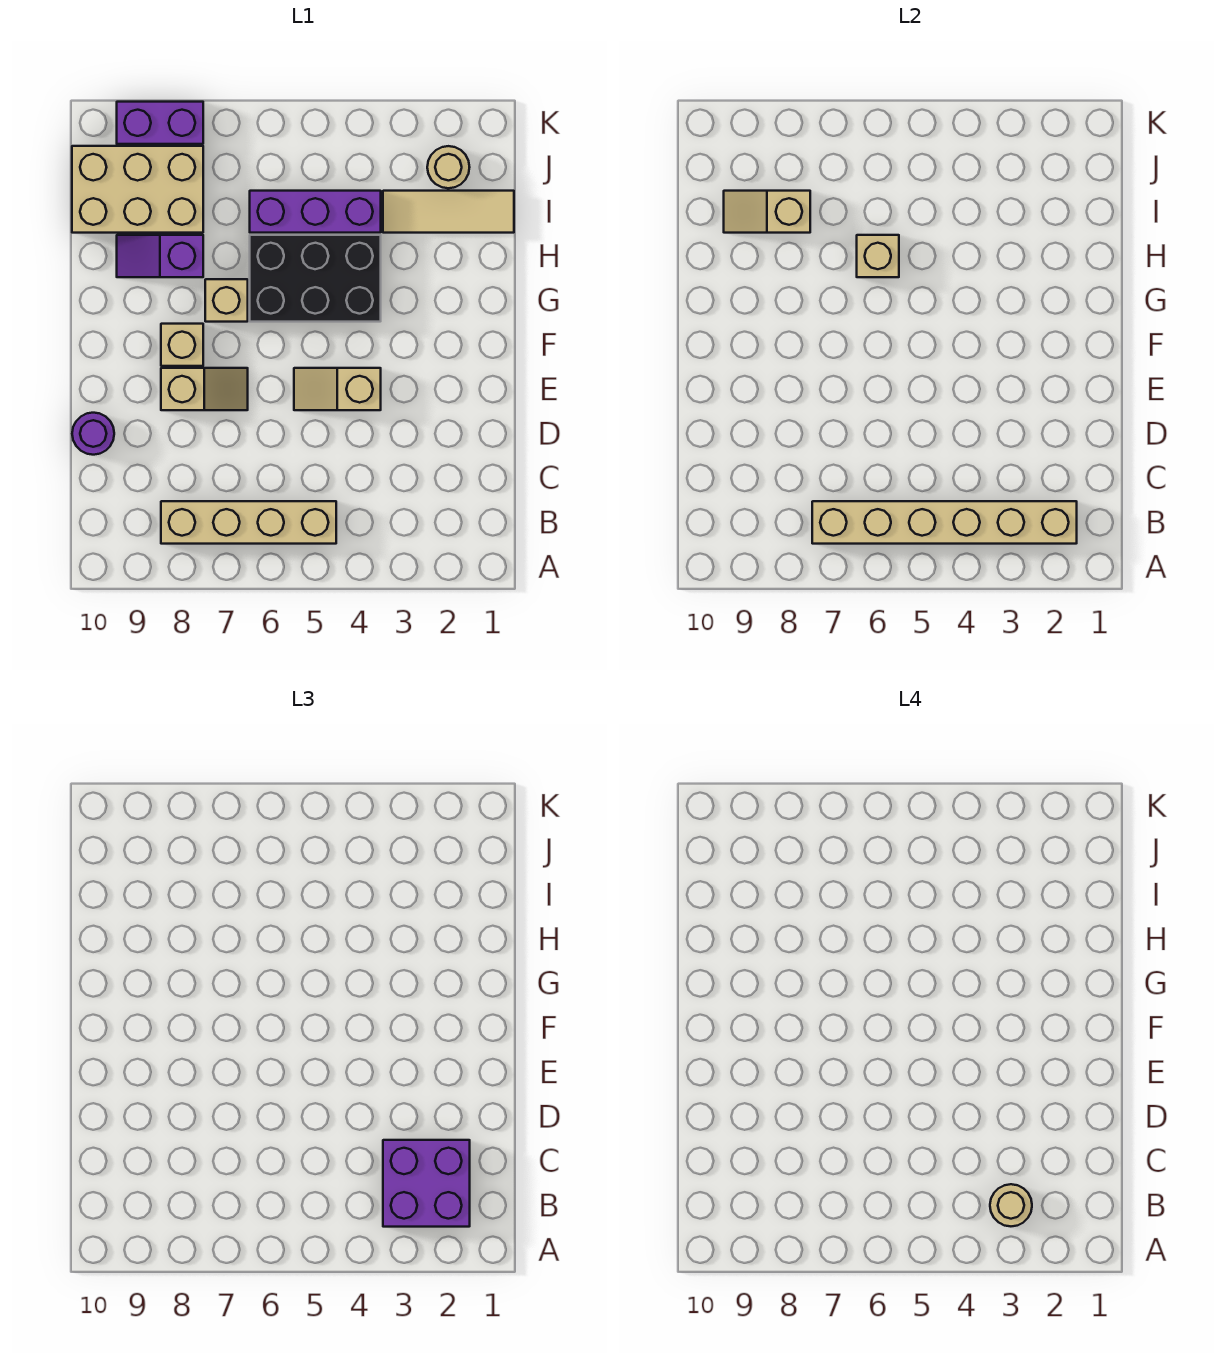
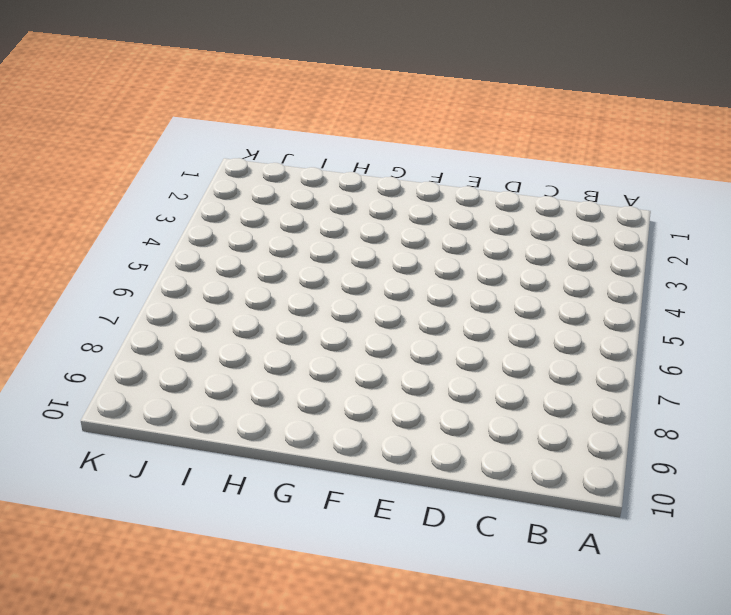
none -> tan brick B5:B8 level 1
none -> purple round brick D10 level 1
none -> tan slope E4:E5 level 1 top 4

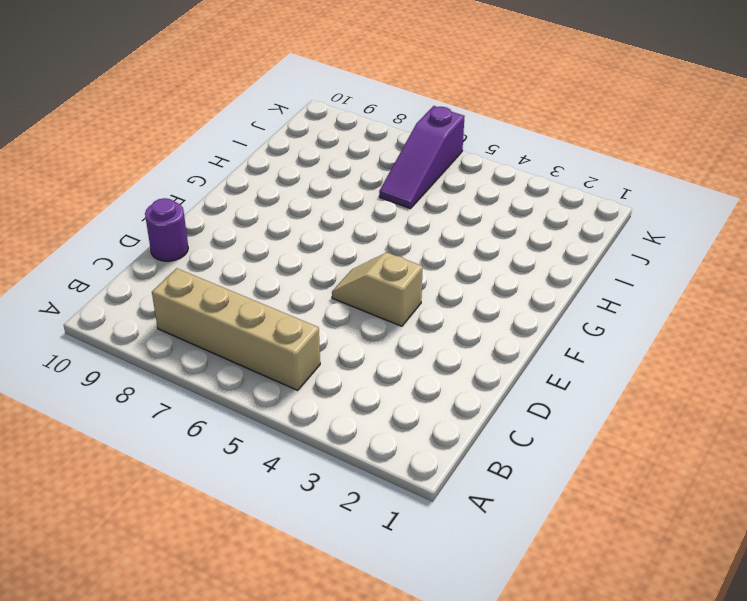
purple slope I6:K6 level 1 top K -> purple brick I4:I6 level 1
none -> tan slope E7:E8 level 1 top 8
none -> tan brick F8 level 1
none -> black brick G4:H6 level 1

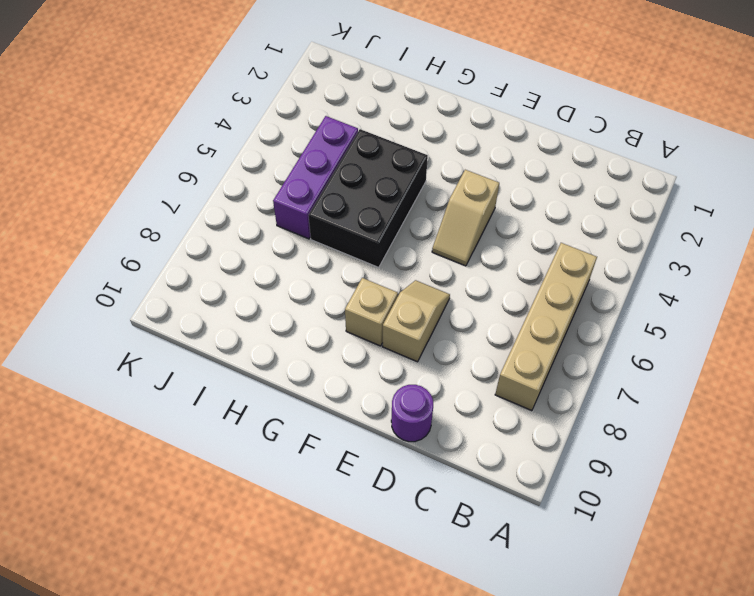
none -> tan brick G7 level 1
none -> purple slope H8:H9 level 1 top 8
none -> tan tile I1:I3 level 1

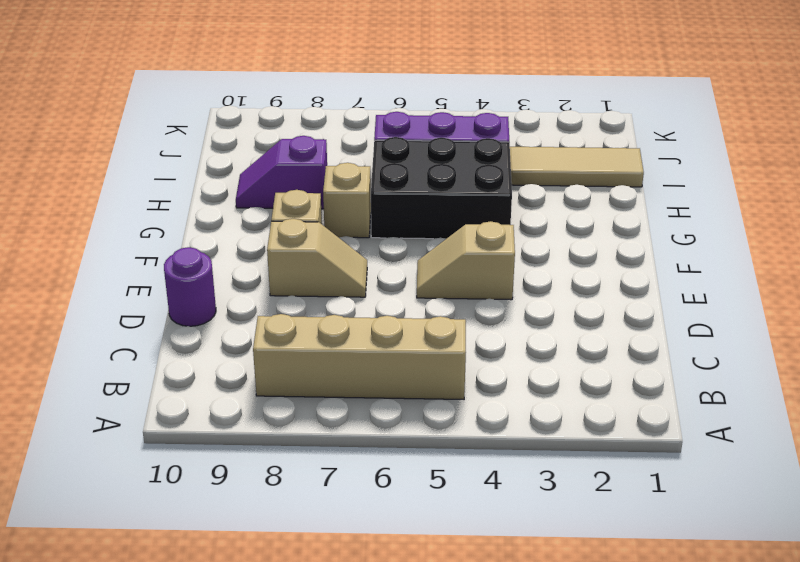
none -> tan brick I8:J10 level 1
none -> tan round brick J2 level 1
none -> purple brick K8:K9 level 1

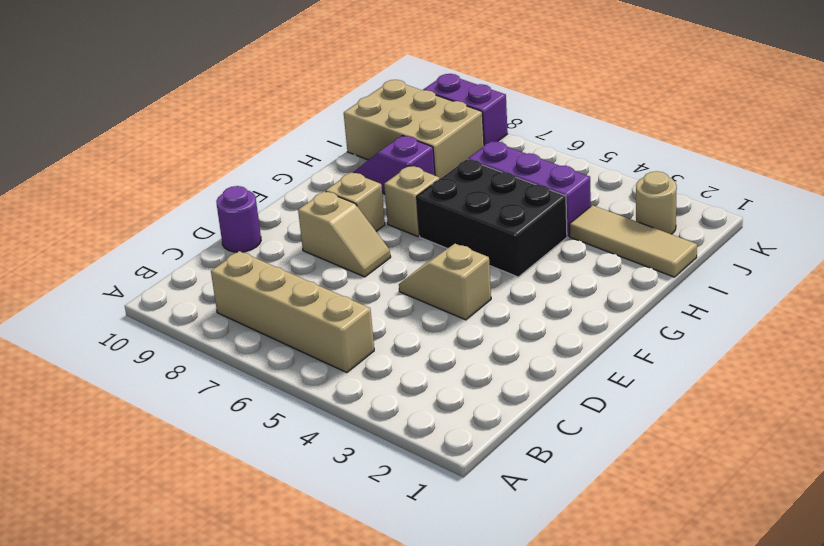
none -> tan brick B2:B7 level 2
none -> tan brick H6 level 2
none -> tan slope I8:I9 level 2 top 8

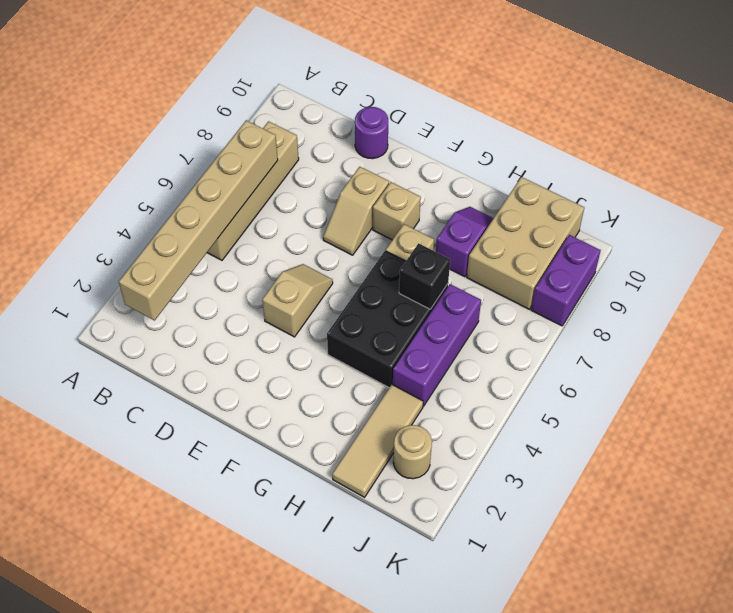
black brick H6 level 2 -> tan brick H6 level 2
none -> tan slope I8:I9 level 2 top 8
none -> purple brick B2:C3 level 3
none -> tan round brick B3 level 4

